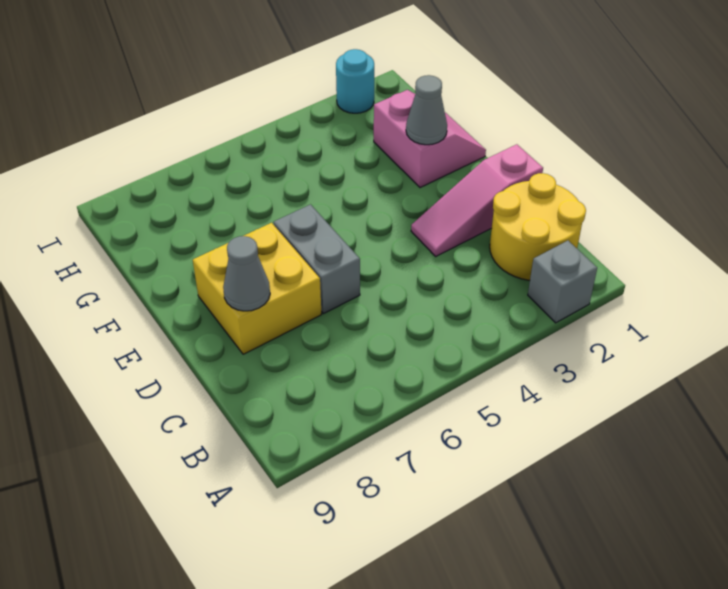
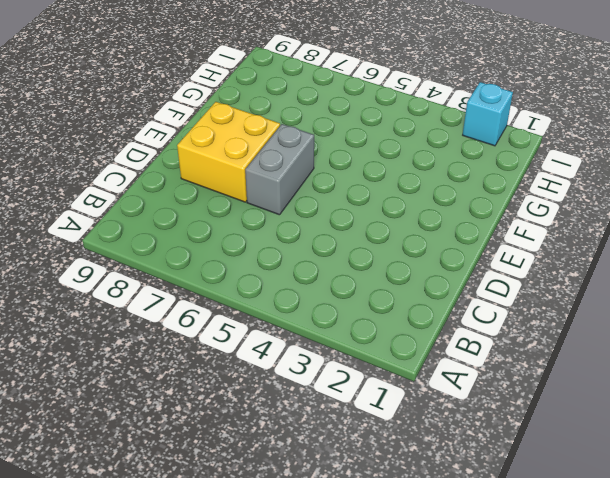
cyan brick I2 level 1 -> cyan round brick I2 level 1
none -> grey brick A2 level 1
none -> yellow round brick B1:C2 level 1

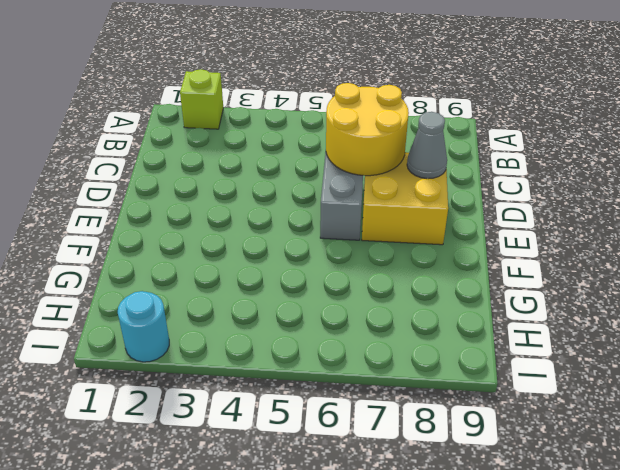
lime brick A2 level 1 -> grey brick A2 level 1
yellow round brick C6:D7 level 2 -> yellow round brick B1:C2 level 1
none -> pink slope D1:D3 level 1 top 1
none -> pink slope F1:G2 level 1 top 2

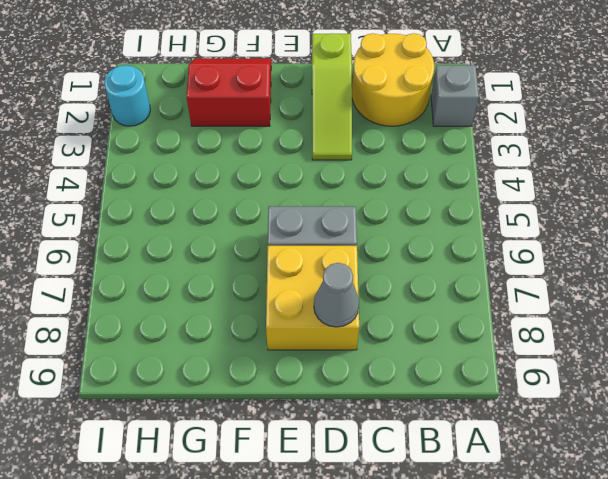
lime slope D1:D3 level 1 top 1 -> pink slope D1:D3 level 1 top 1
red slope F1:G2 level 1 top 2 -> pink slope F1:G2 level 1 top 2
none -> grey cone F2 level 2

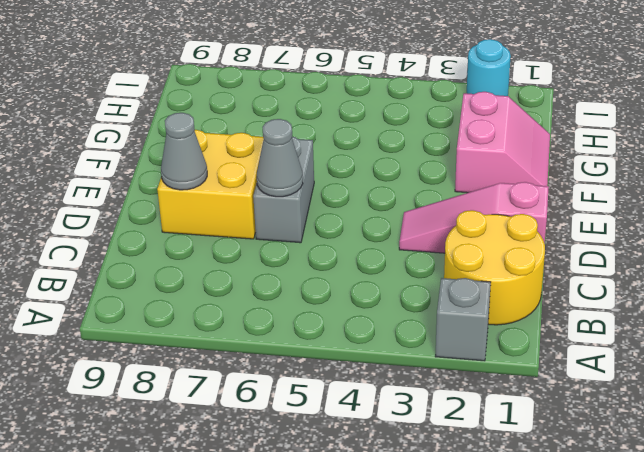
grey cone D6 level 2 -> grey cone F2 level 2

